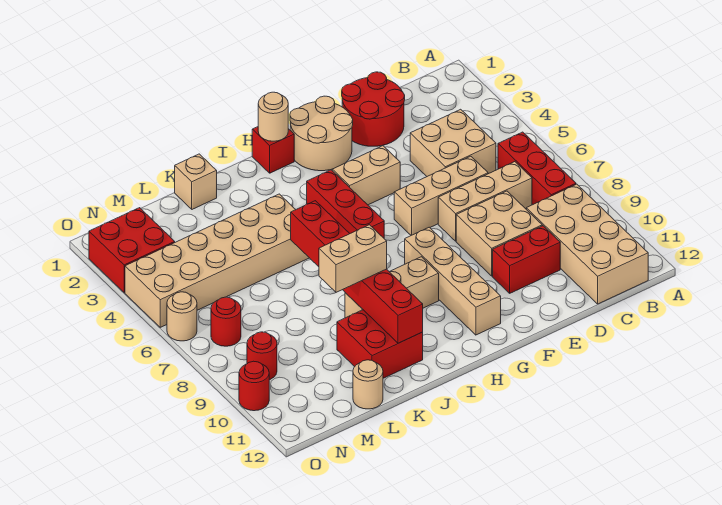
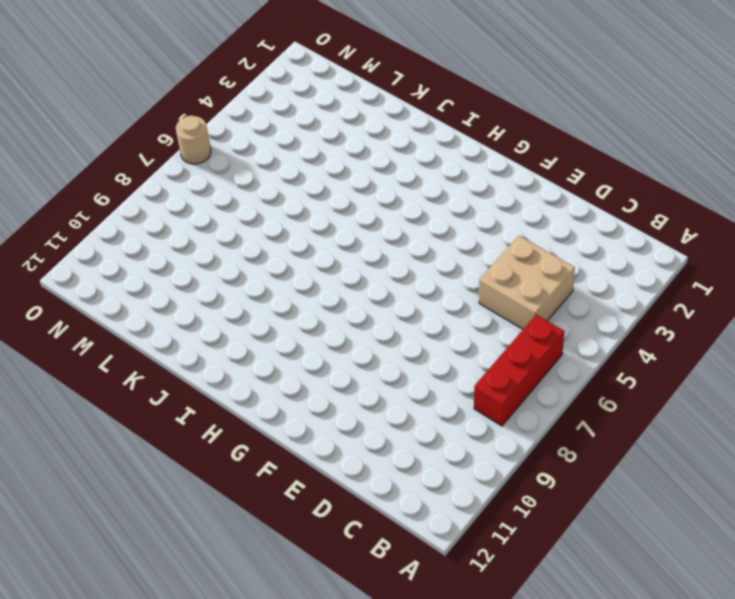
none -> tan brick B9:C12 level 1
none -> tan brick C7:E7 level 1
none -> red round brick D1:E2 level 1

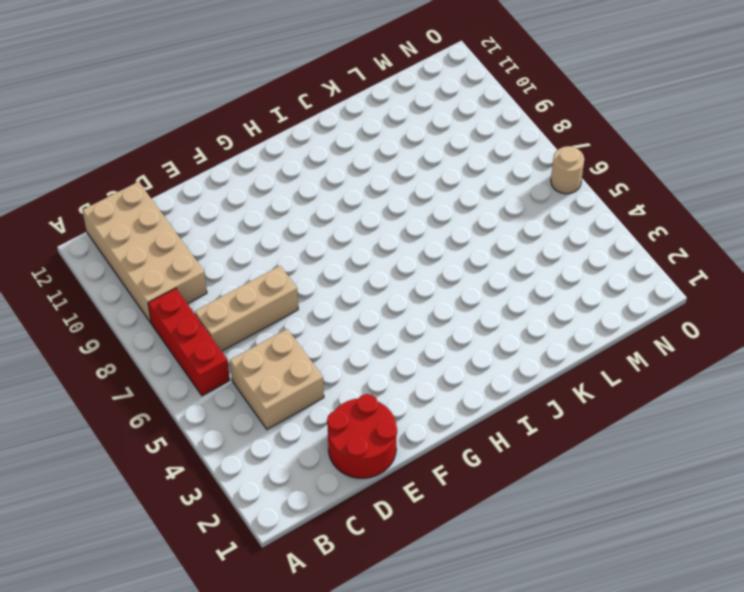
none -> tan brick D6:F6 level 1
none -> tan brick D8:E9 level 1
none -> red brick D10:E10 level 1

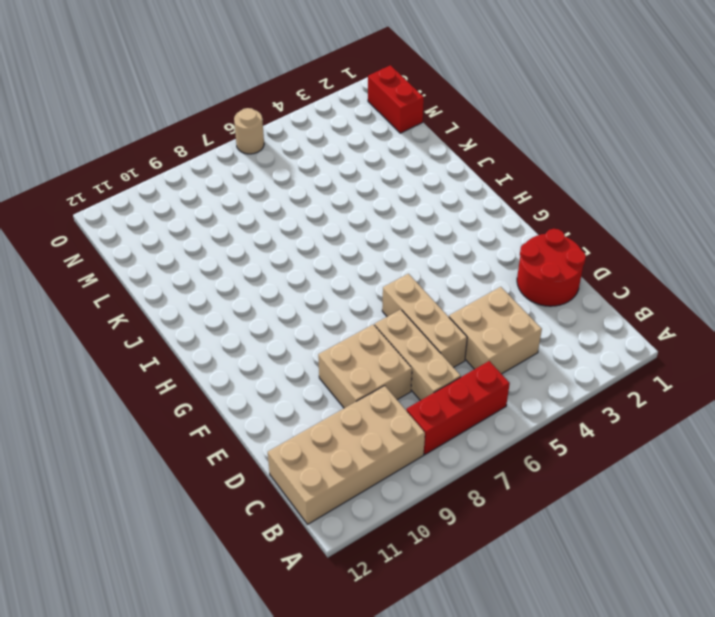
red brick M1:N1 level 1 -> red brick D10:E10 level 1
none -> tan round brick F1:G2 level 1
none -> tan brick F4:G4 level 1
none -> tan brick G8:G11 level 1

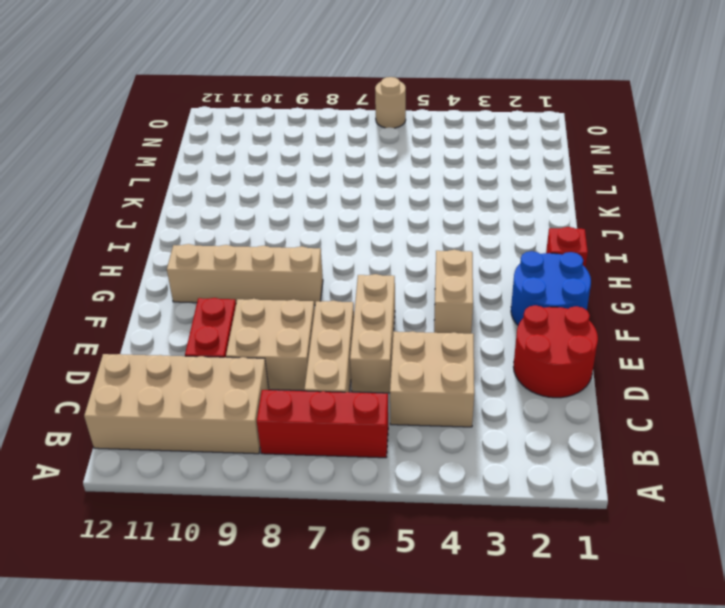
blue round brick F1:G2 level 1 -> tan round brick F1:G2 level 1
none -> red brick H4:H6 level 1
none -> tan brick H9:J9 level 1
none -> tan brick J4:O5 level 1

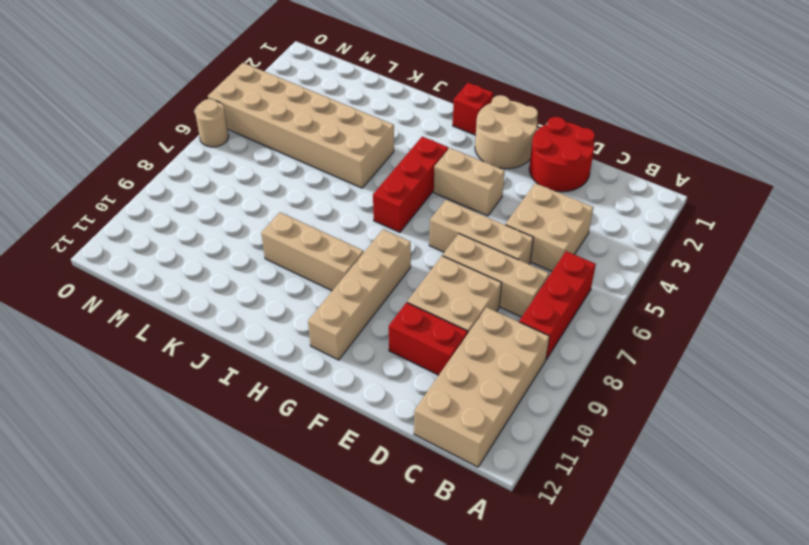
none -> red brick J10:K11 level 1
none -> tan brick K1 level 1
none -> tan round brick L12 level 1

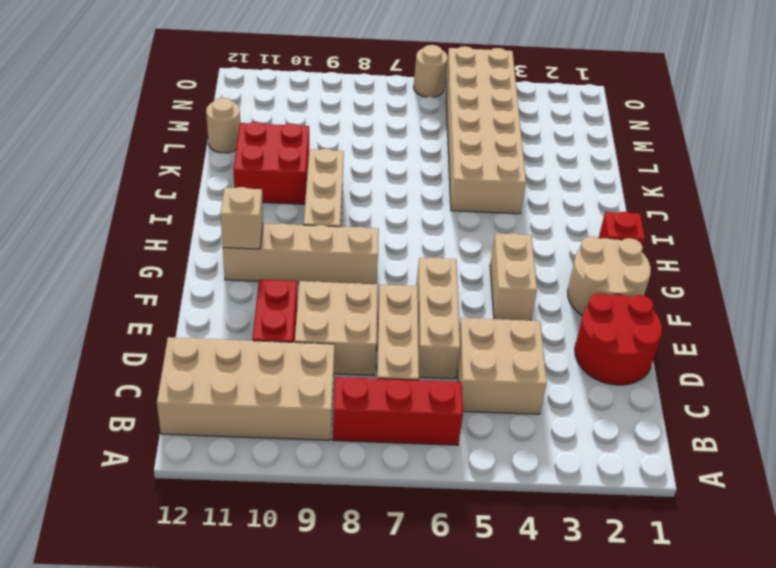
tan brick G11 level 2 -> tan brick K1 level 1
none -> red brick H4:H6 level 1
none -> red brick N2:O3 level 1
none -> red round brick N7 level 1

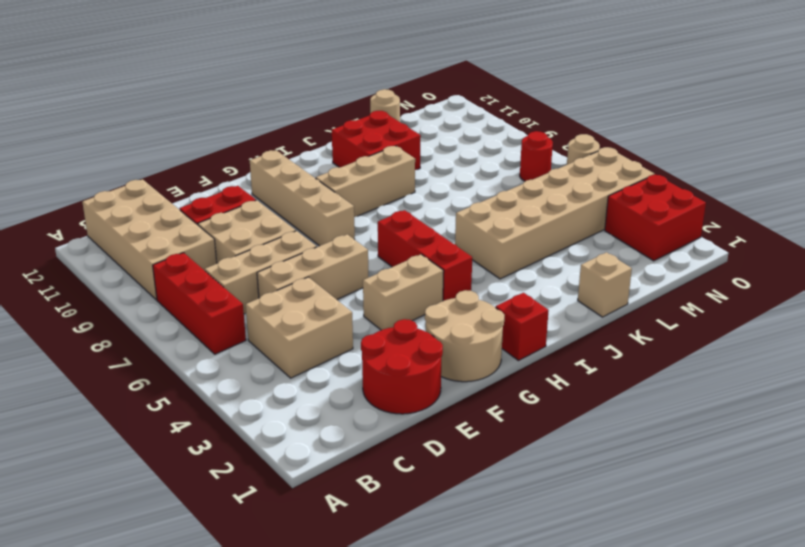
none -> red round brick N9 level 1
none -> red round brick O10 level 1
none -> tan round brick H1 level 2

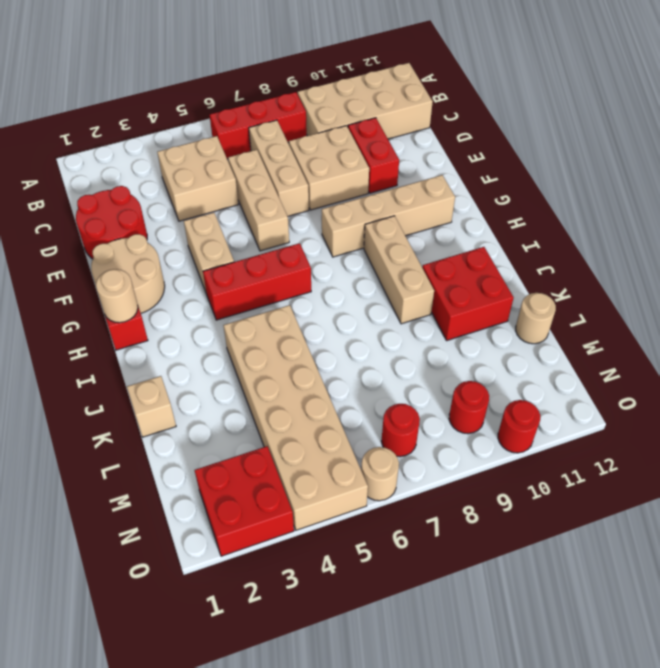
none -> red brick J6:J11 level 2
none -> tan brick J9:K9 level 3

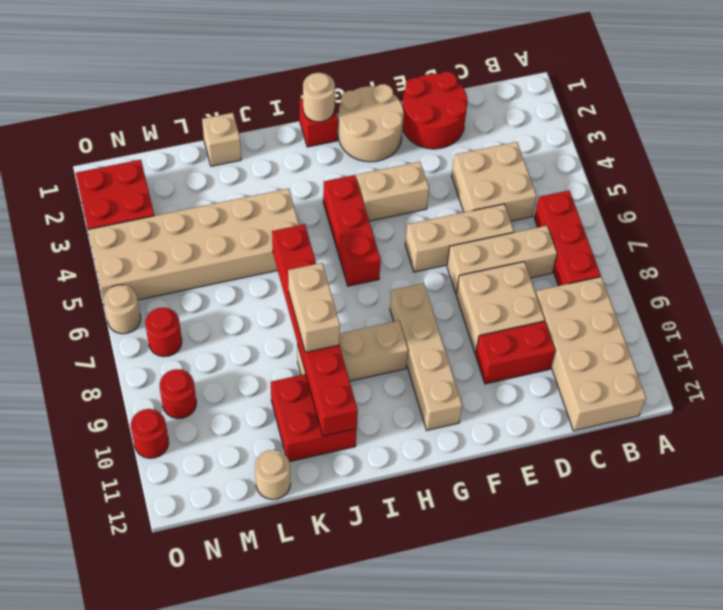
tan brick J8:J9 level 3 -> tan brick J9:K9 level 3

